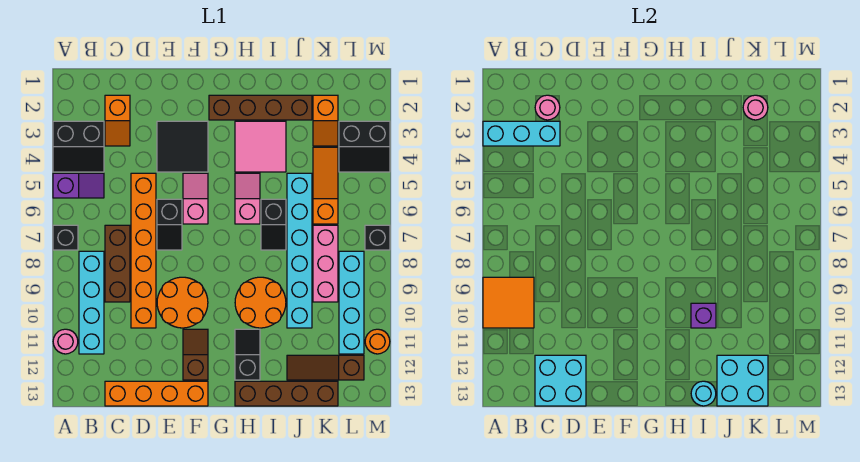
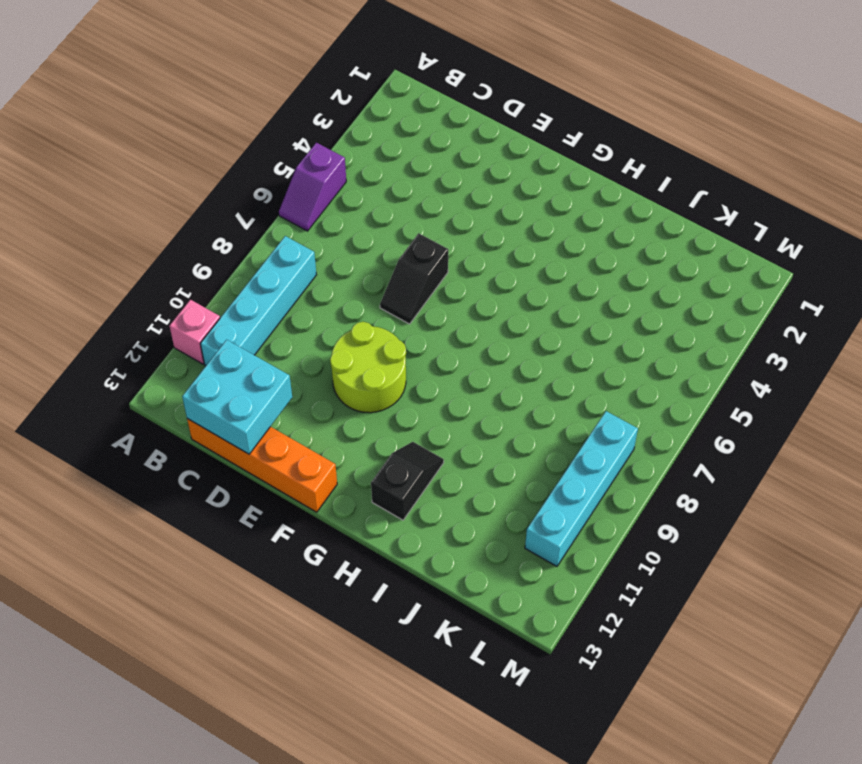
purple slope A5:A6 level 1 top 5 -> purple slope A5:B5 level 1 top A
pink brick A11 level 1 -> pink round brick A11 level 1
lime round brick E9:F10 level 1 -> orange round brick E9:F10 level 1
none -> black slope A3:B4 level 1 top 3
none -> black brick A7 level 1
none -> orange slope C2:C3 level 1 top 2
none -> brown brick C7:C9 level 1

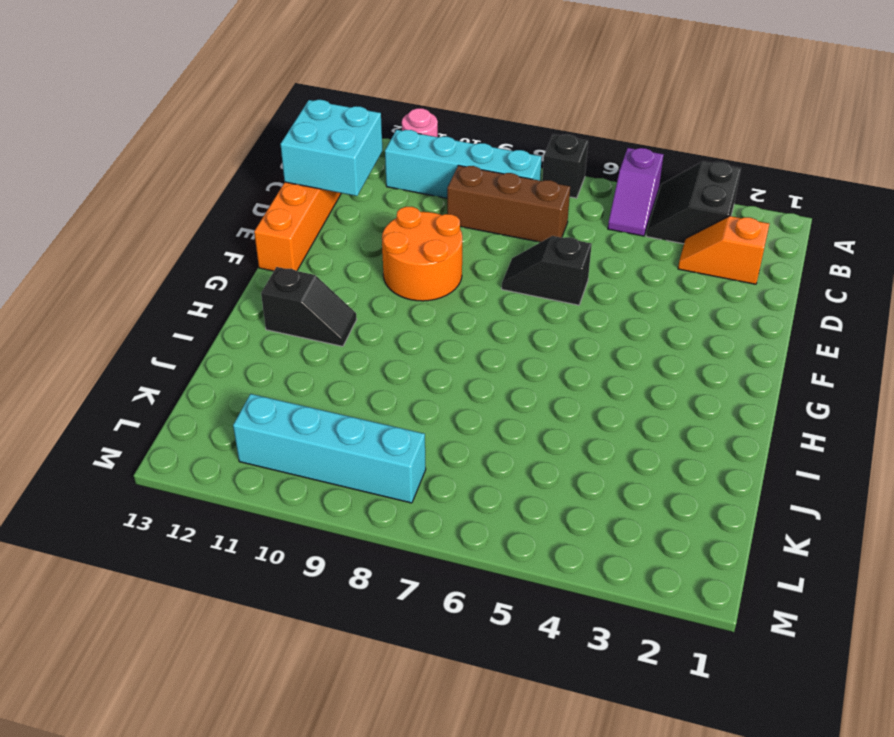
none -> orange brick D5:D10 level 1
none -> black tile E3:F4 level 1
none -> pink slope F5:F6 level 1 top 6
none -> brown slope F11:F12 level 1 top 12

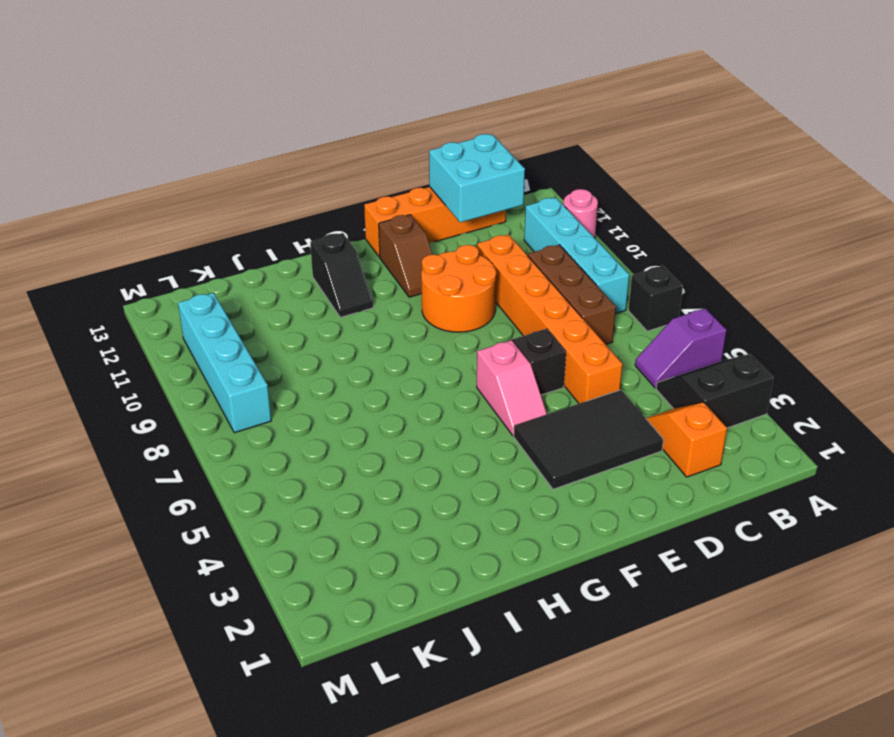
black tile D3:F4 level 1 -> black tile E3:F4 level 1
none -> brown brick G2:J2 level 1
none -> pink tile H3:I4 level 1
none -> pink slope H5:H6 level 1 top 6
none -> orange round brick H9:I10 level 1

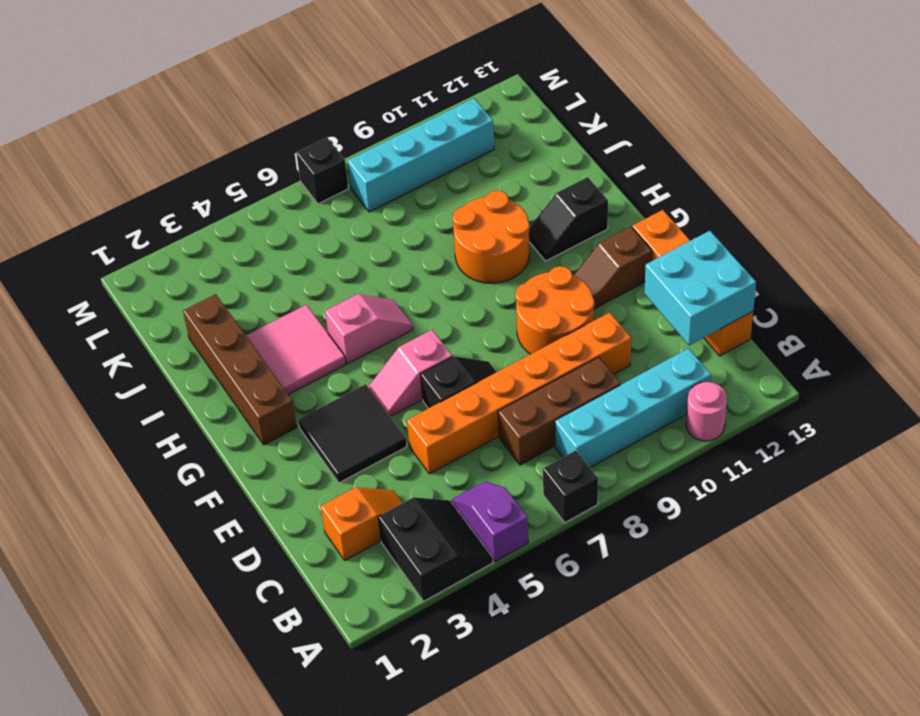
pink slope H5:H6 level 1 top 5 -> pink slope H5:H6 level 1 top 6
none -> brown brick H13:K13 level 1
none -> black slope I6:I7 level 1 top 6
none -> cyan brick J5:J10 level 1
none -> brown slope J12:L12 level 1 top L

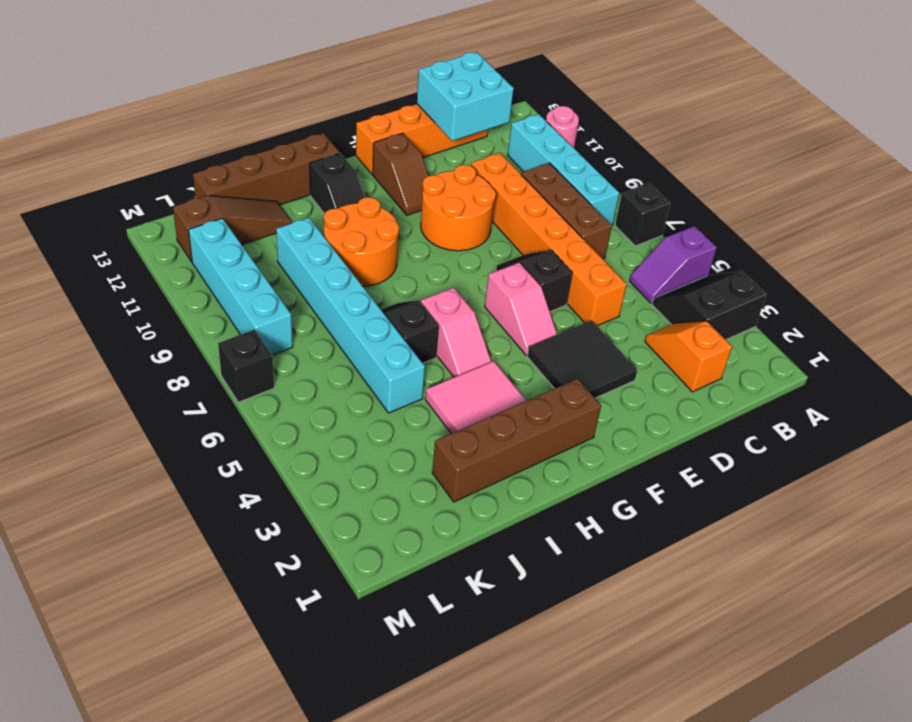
none -> orange slope K2:K3 level 1 top 2
none -> orange slope K4:K6 level 1 top 6
none -> pink brick K7:K9 level 1
none -> black slope L3:M4 level 1 top 3

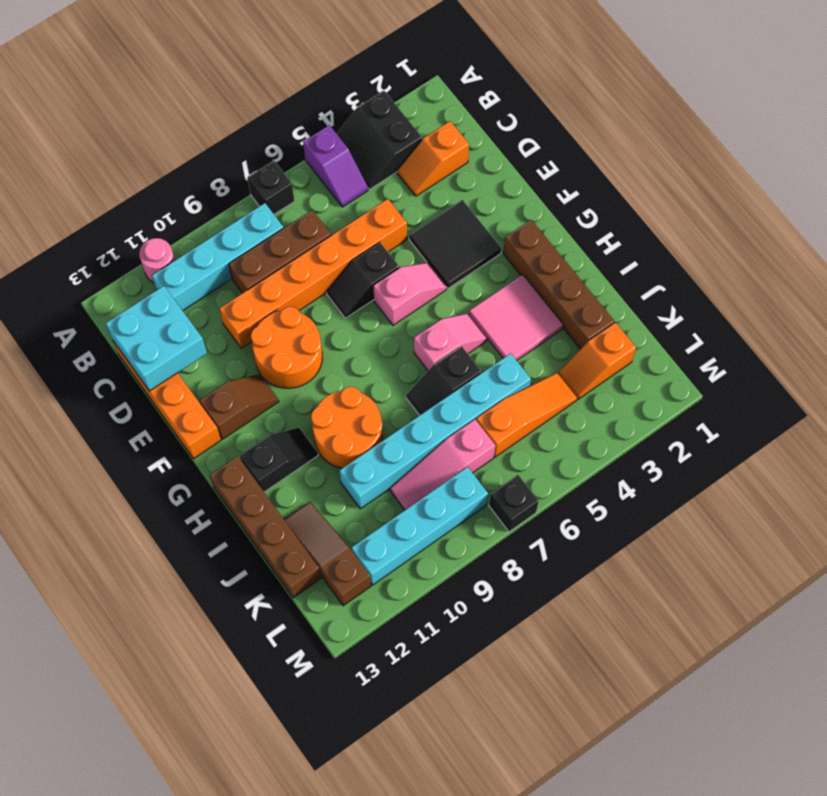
pink slope K7:K9 level 1 top 7 -> pink brick K7:K9 level 1
none -> black slope L3:M4 level 1 top 3
none -> orange round brick M11 level 1
none -> cyan brick A3:C3 level 2
none -> orange tile A9:B10 level 2

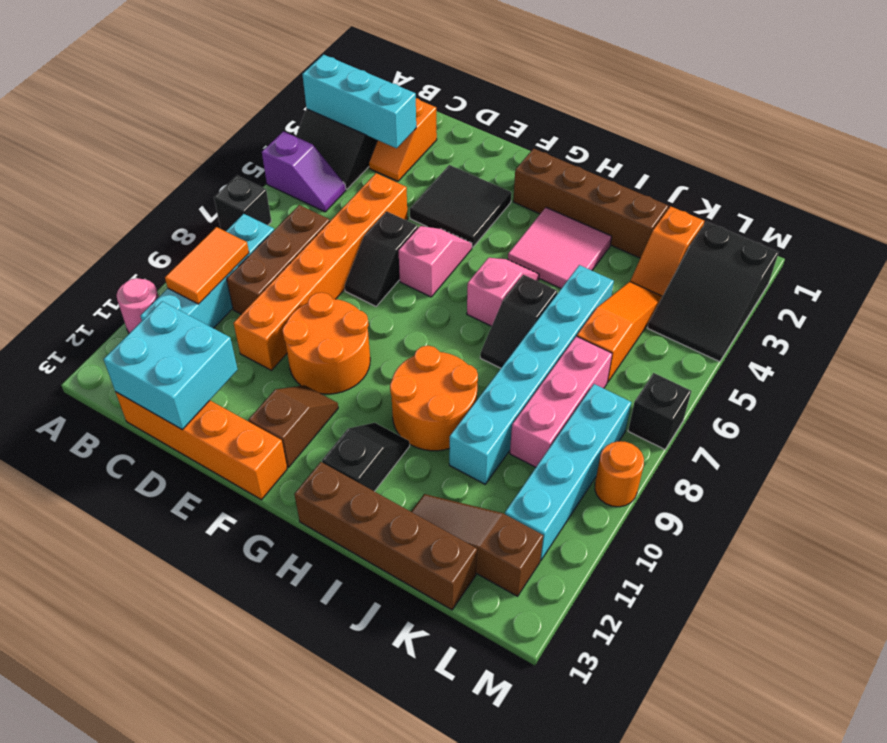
orange tile B9:B10 level 2 -> orange tile A9:B10 level 2
black slope L2:M4 level 1 top 2 -> black slope L3:M4 level 1 top 3
orange round brick M9 level 1 -> orange round brick M11 level 1
none -> pink round brick C2 level 2
none -> purple brick I10 level 2
none -> cyan round brick I13 level 2
none -> cyan brick J12:K13 level 2

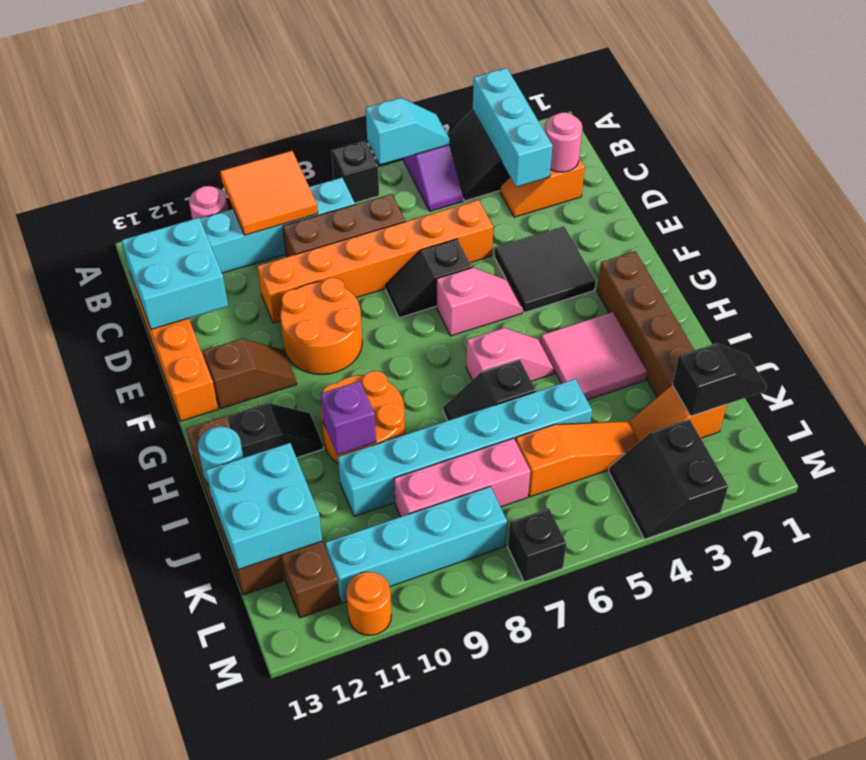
cyan slope A5:A6 level 2 top 6 -> none
black slope K1:K2 level 2 top 2 -> pink round brick K2 level 2

